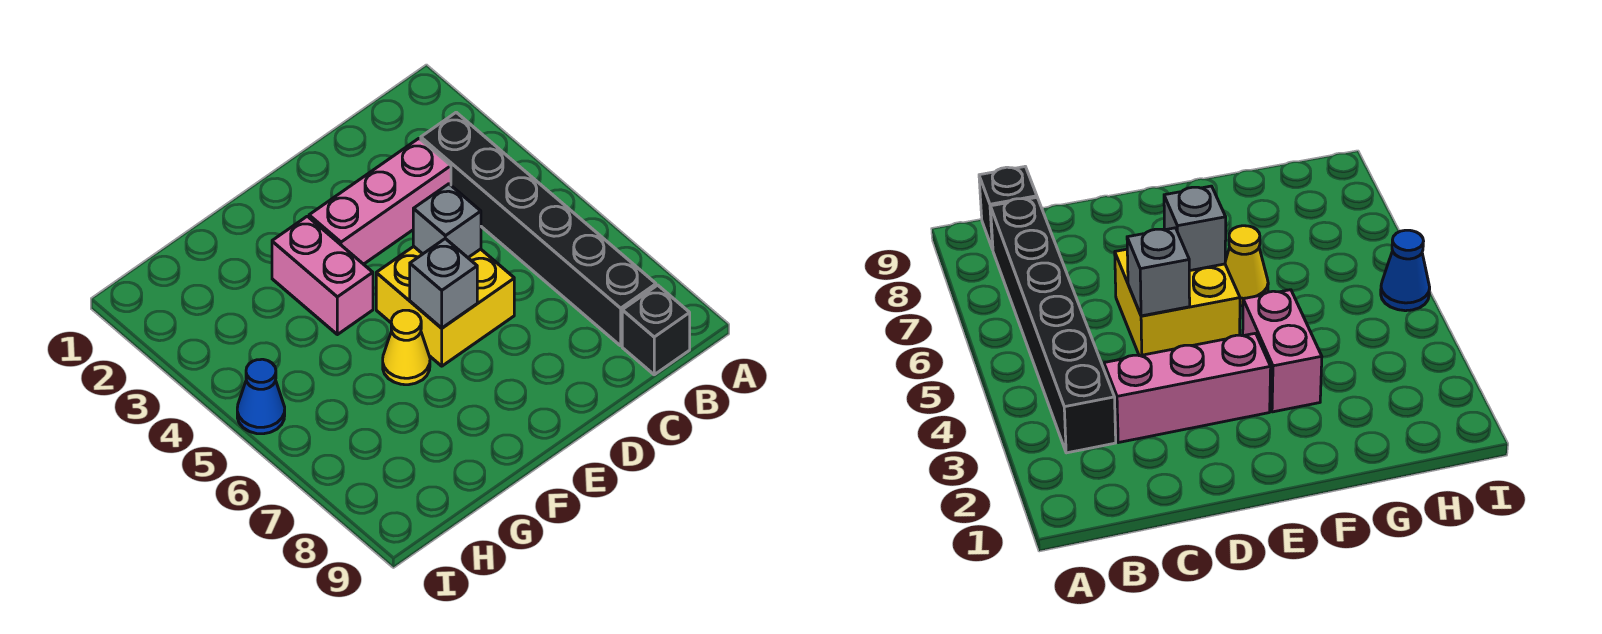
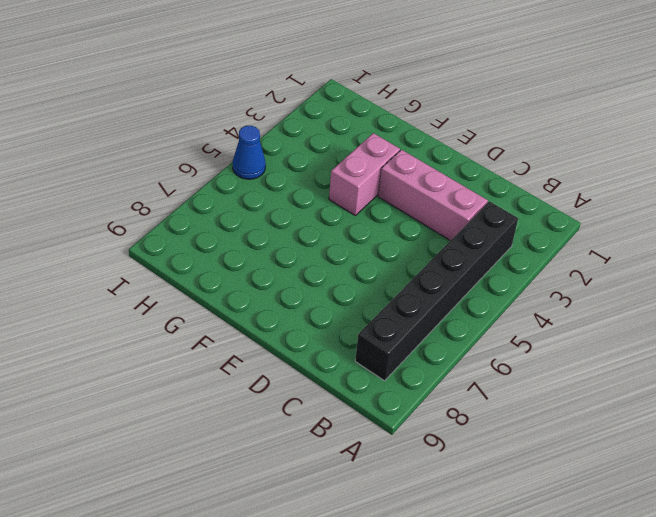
none -> black brick B9 level 1
none -> yellow brick D5:E6 level 1

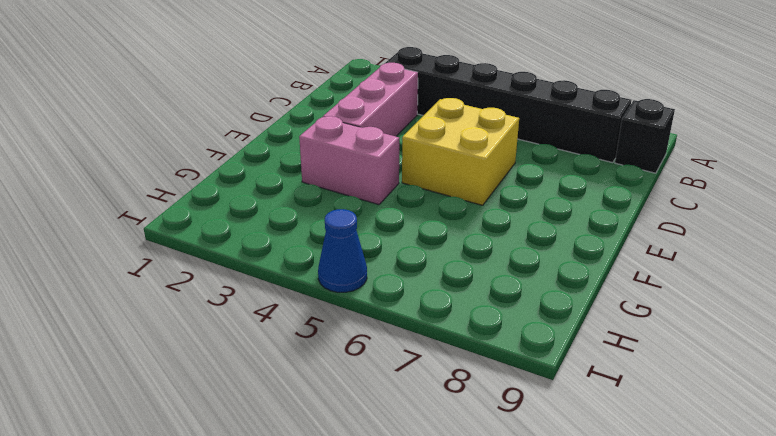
none -> yellow cone F6 level 1
none -> grey brick D5 level 2

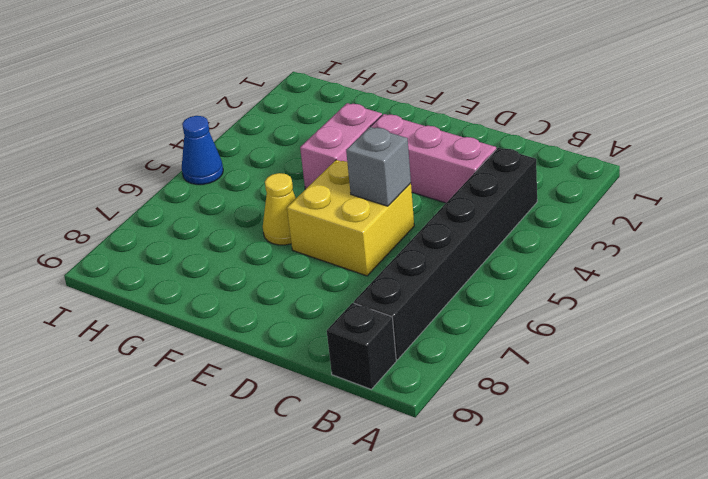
none -> grey brick E6 level 2

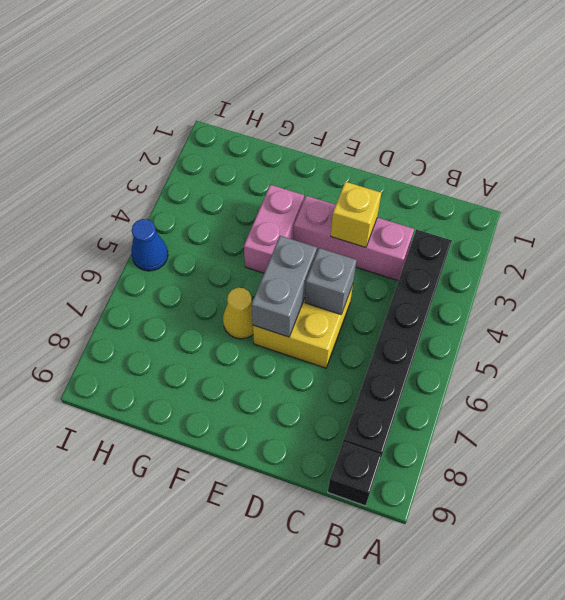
yellow brick D3 level 2 -> none
grey brick E5:E6 level 2 -> grey brick E6 level 2

